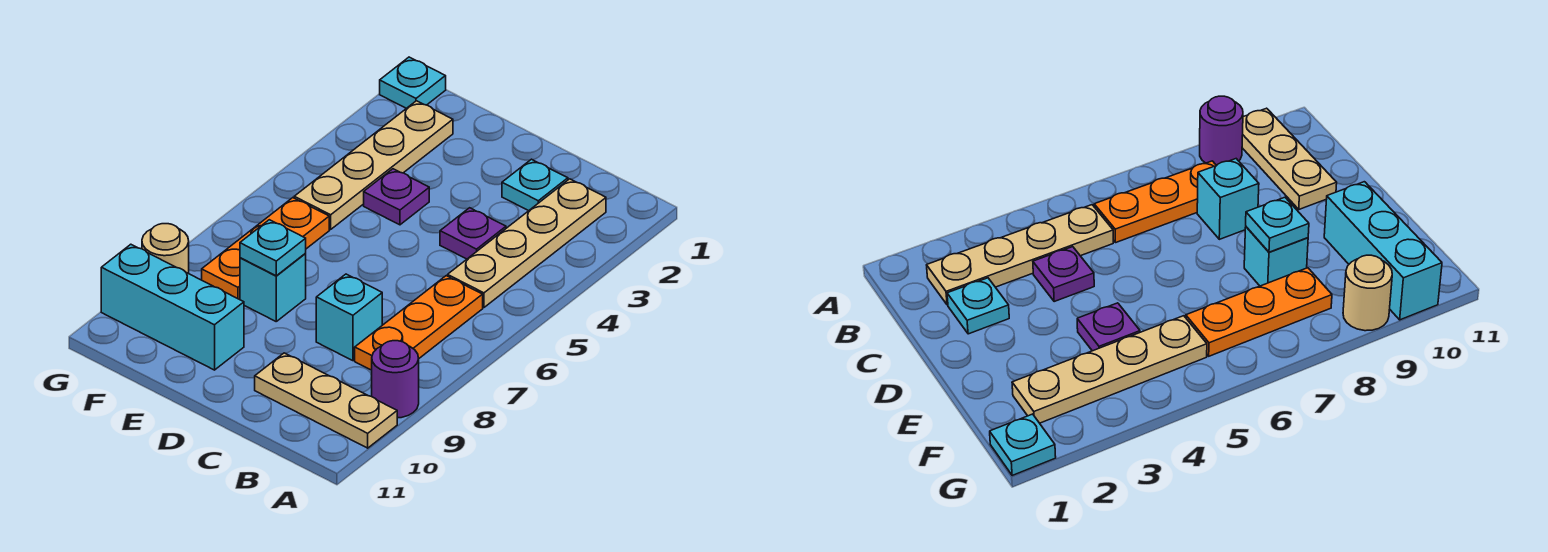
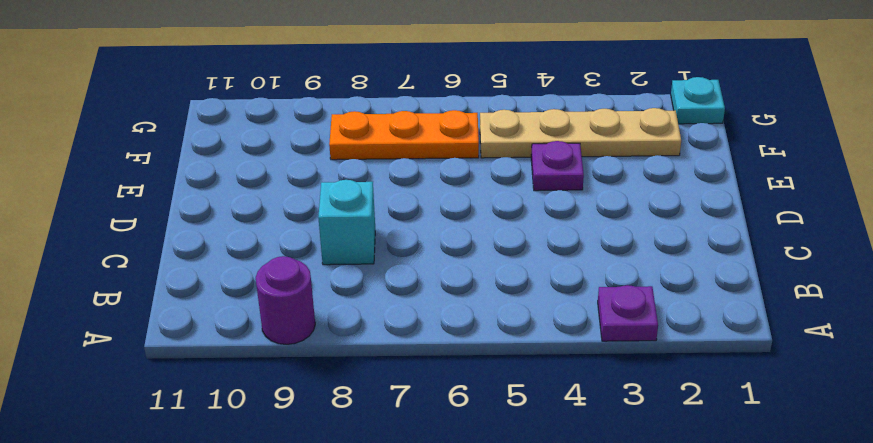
purple plate A3 level 1 -> purple plate C4 level 1
none -> tan plate A10:C10 level 1
none -> tan plate B2:B5 level 1
none -> orange plate B6:B8 level 1

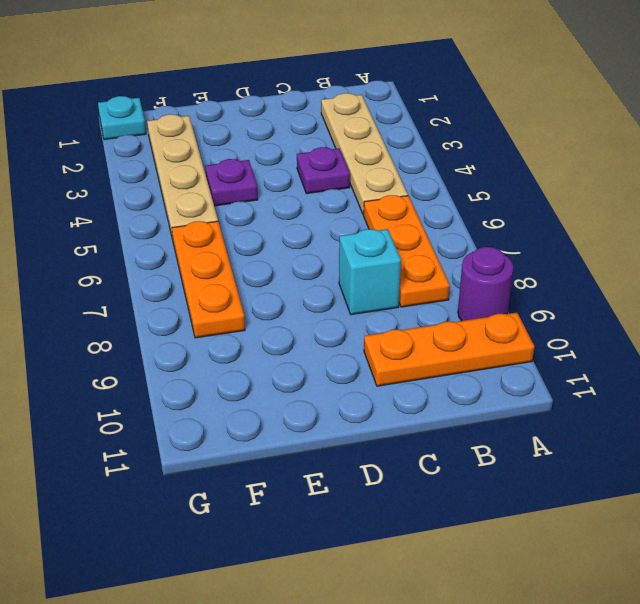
orange plate A10:C10 level 1 -> tan plate A10:C10 level 1
none -> cyan plate C2 level 1
none -> cyan brick E8 level 1
none -> cyan brick E10:G10 level 1

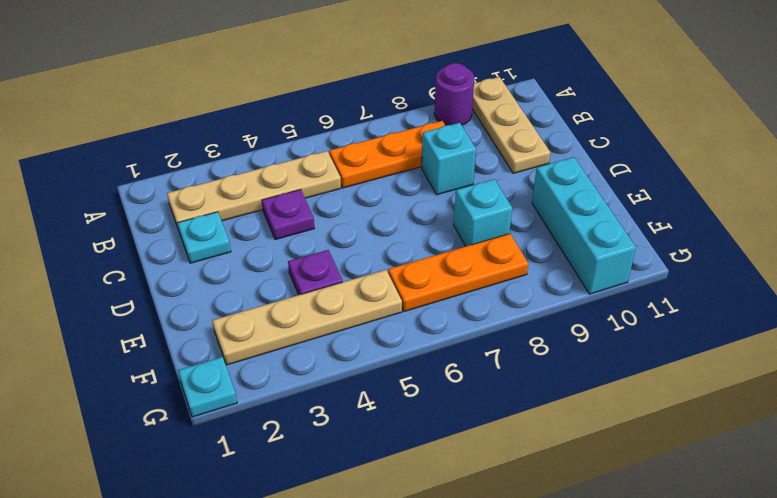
none -> tan round brick G9 level 1
none -> cyan plate E8 level 2

